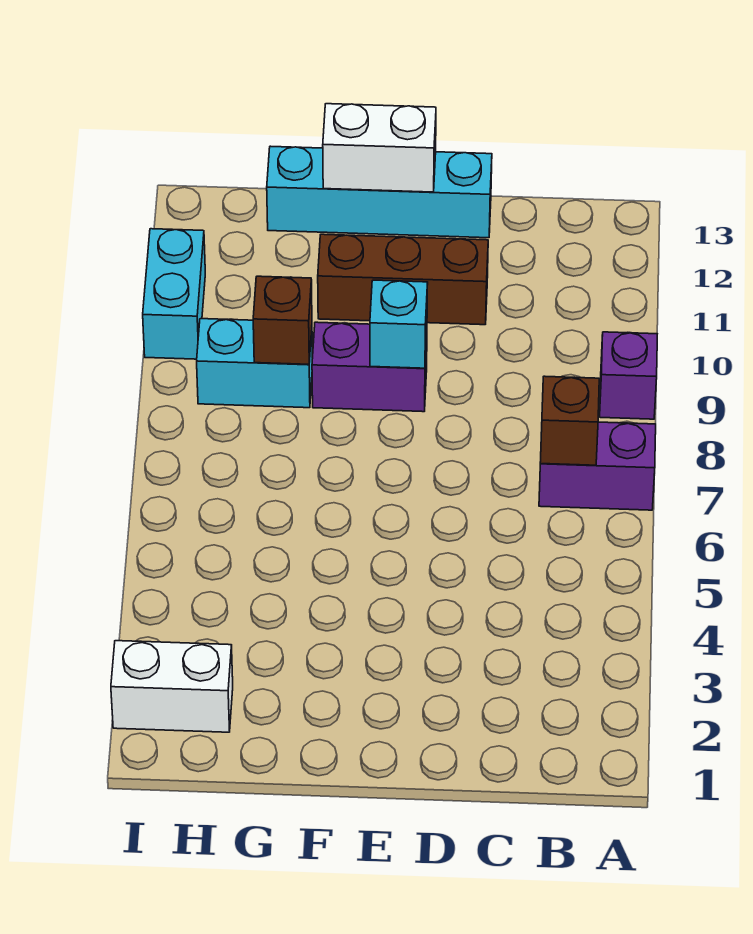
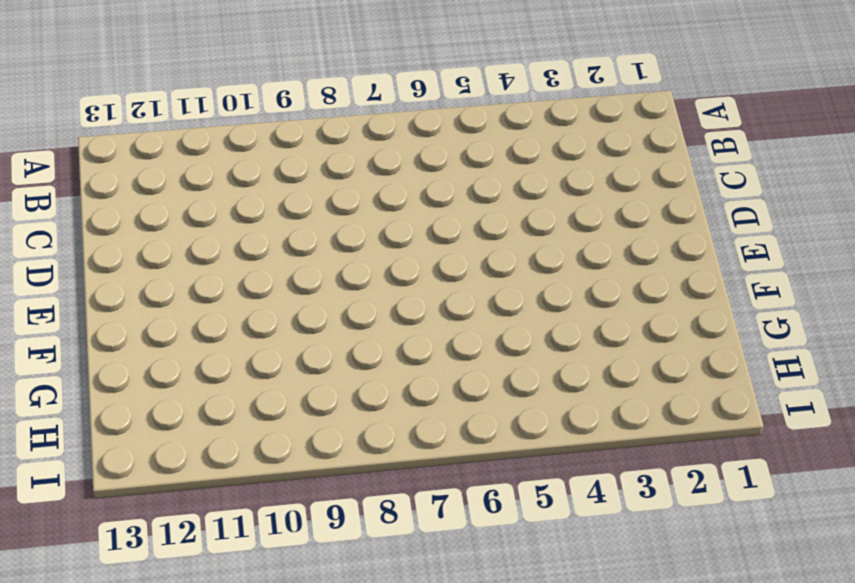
none -> purple brick A7:B7 level 1
none -> purple brick A9 level 1
none -> brown brick D11:F11 level 1

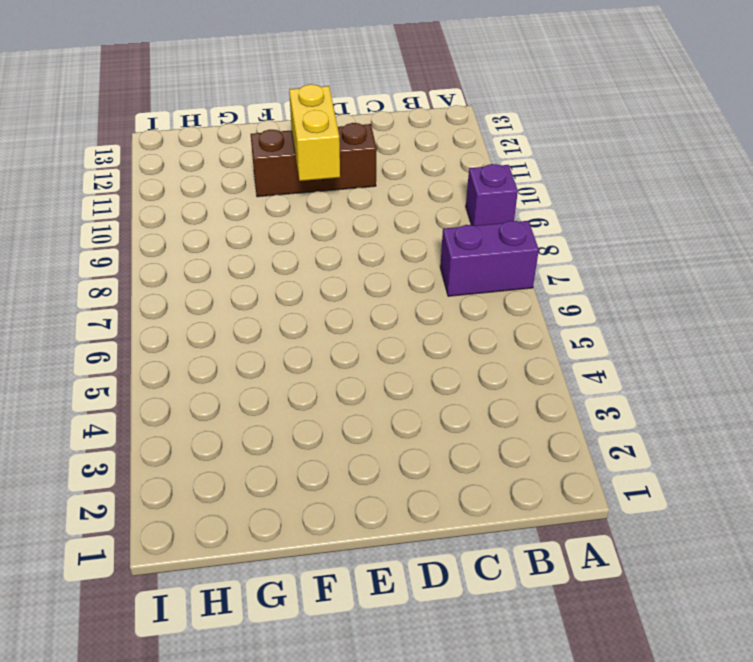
yellow brick E10:E11 level 2 -> none
none -> cyan brick D13:G13 level 1
none -> purple brick E9:F9 level 1
none -> cyan brick G9:H9 level 1

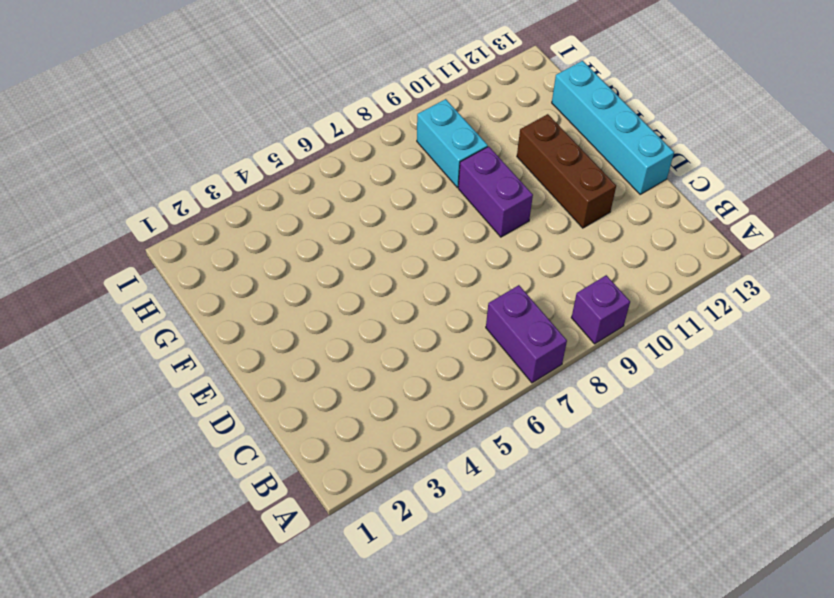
none -> white brick H2:I2 level 1
none -> cyan brick I10:I11 level 1
none -> brown brick B7 level 2

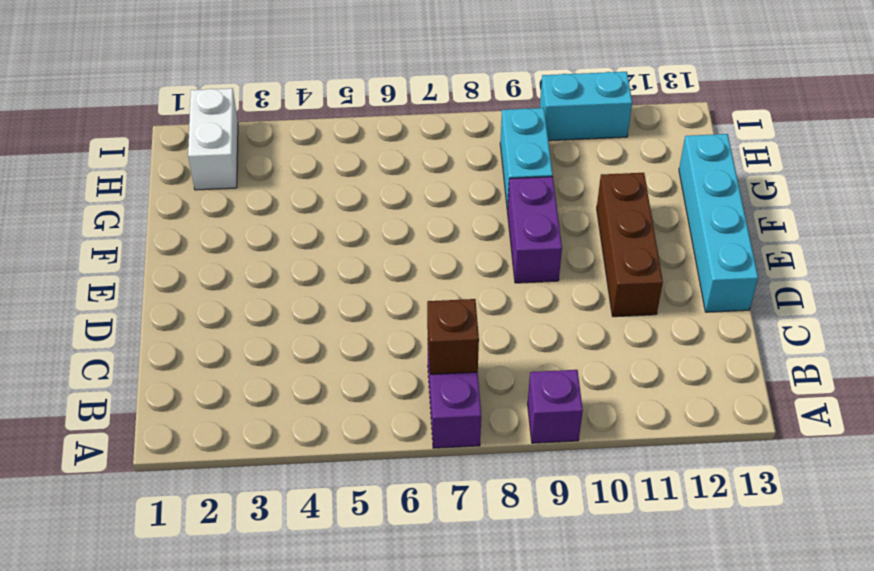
none -> cyan brick E9 level 2
none -> white brick E13:F13 level 2
none -> brown brick G9 level 2

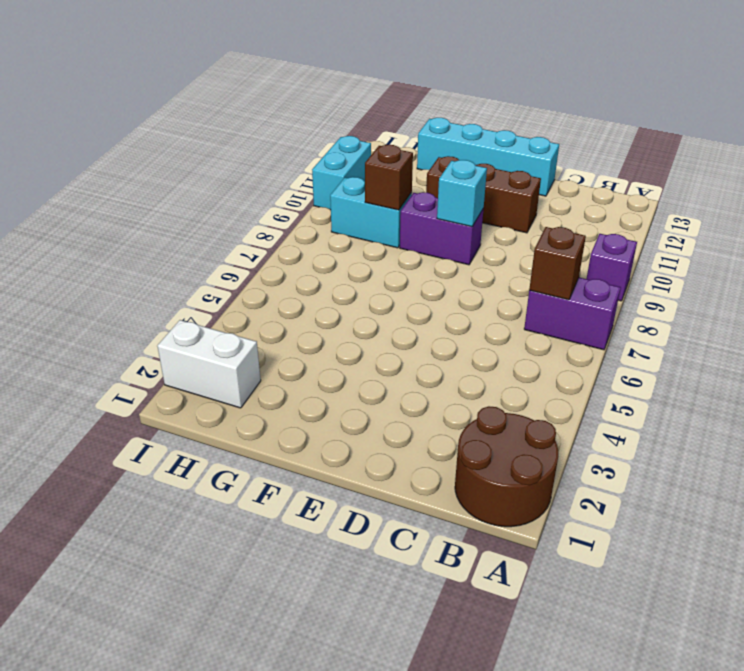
brown round brick A1:B2 level 1 -> none
none -> white brick E13:F13 level 2

